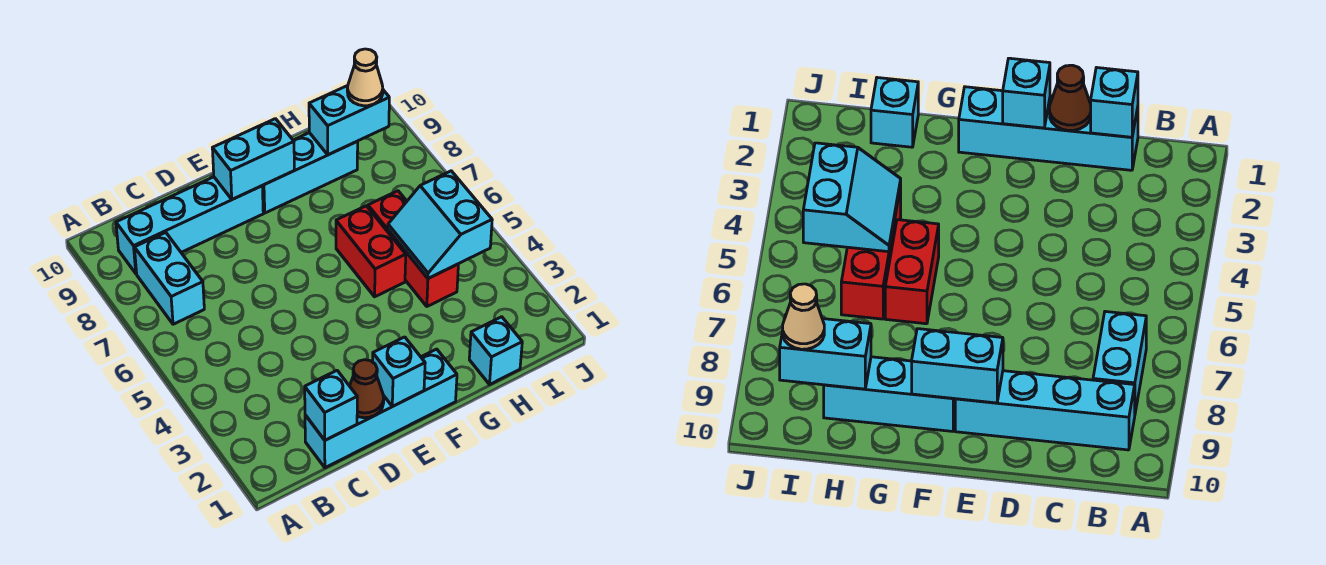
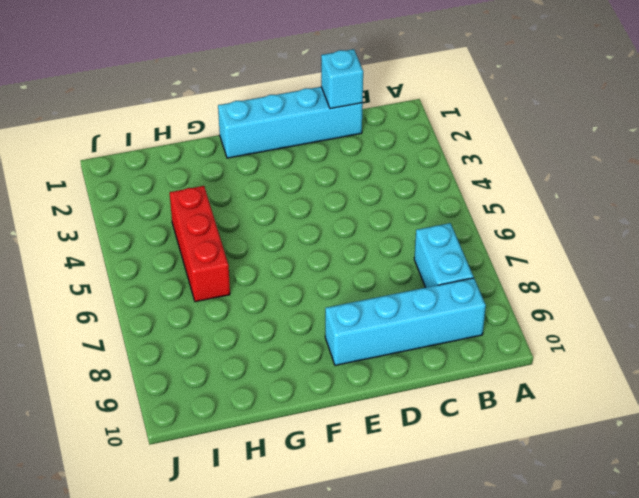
none -> cyan brick F9:H9 level 1
none -> red brick G5:G6 level 1
none -> cyan brick H1 level 1

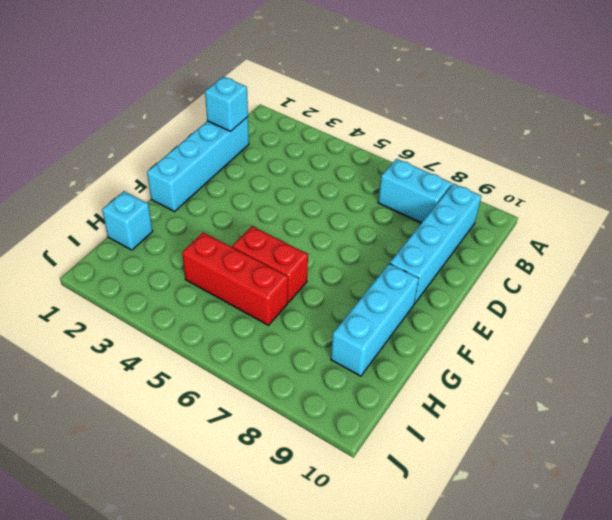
none -> brown cone D1 level 2
none -> cyan brick E1 level 2
none -> cyan brick E9:F9 level 2

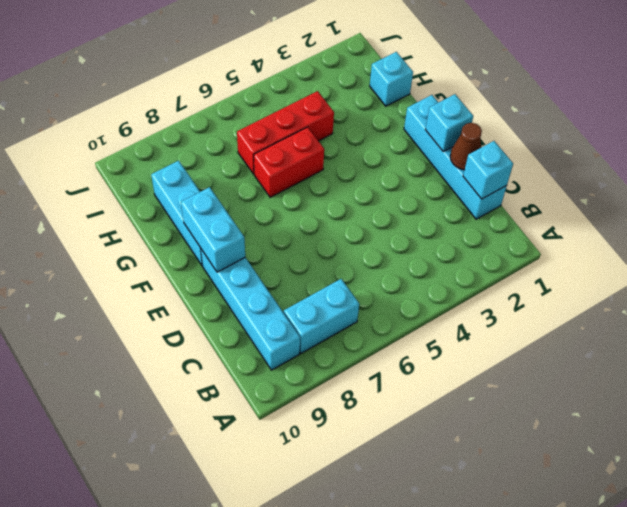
none -> cyan slope H4:I5 level 2 top I
none -> cyan brick H9:I9 level 2
none -> tan cone I9 level 3

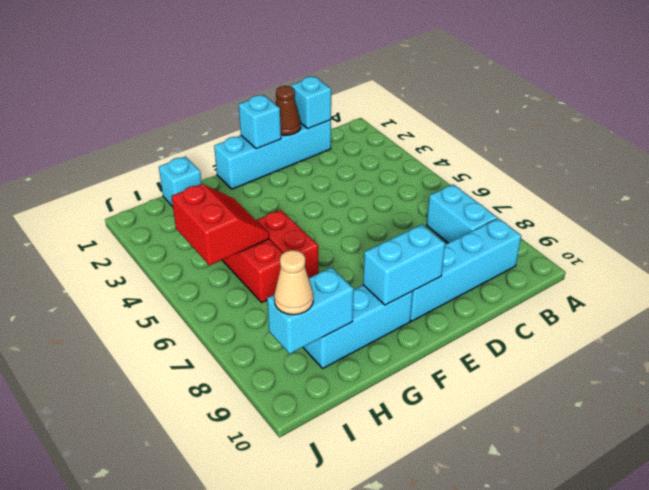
red slope H4:I5 level 2 top I -> cyan slope H4:I5 level 2 top I

